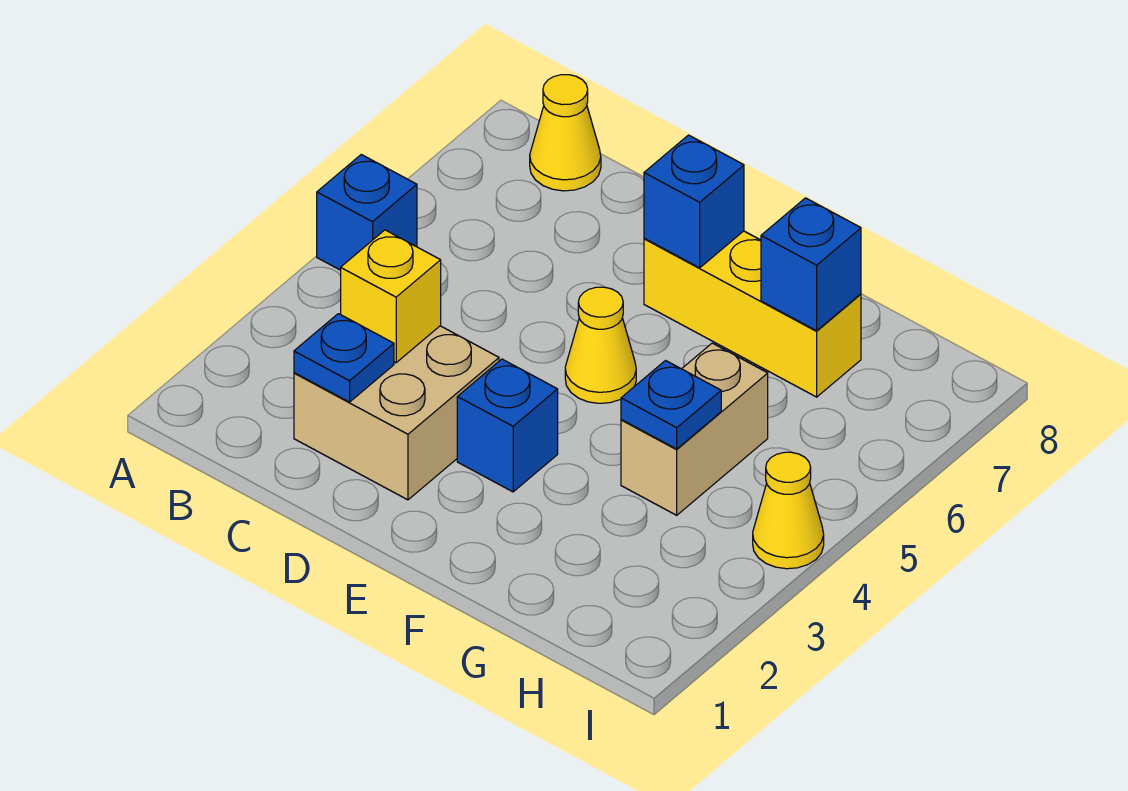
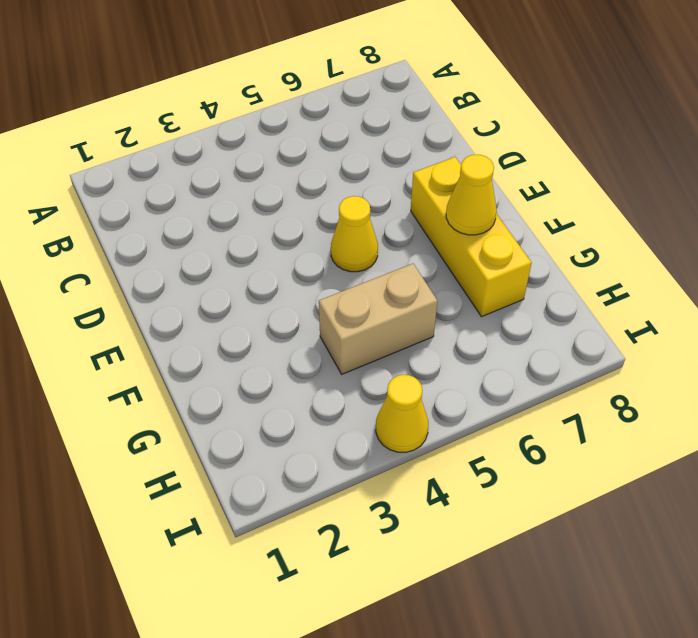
yellow cone F7 level 2 -> yellow cone B8 level 1
none -> blue brick A5 level 1
none -> tan brick C2:D3 level 1
none -> blue brick E3 level 1

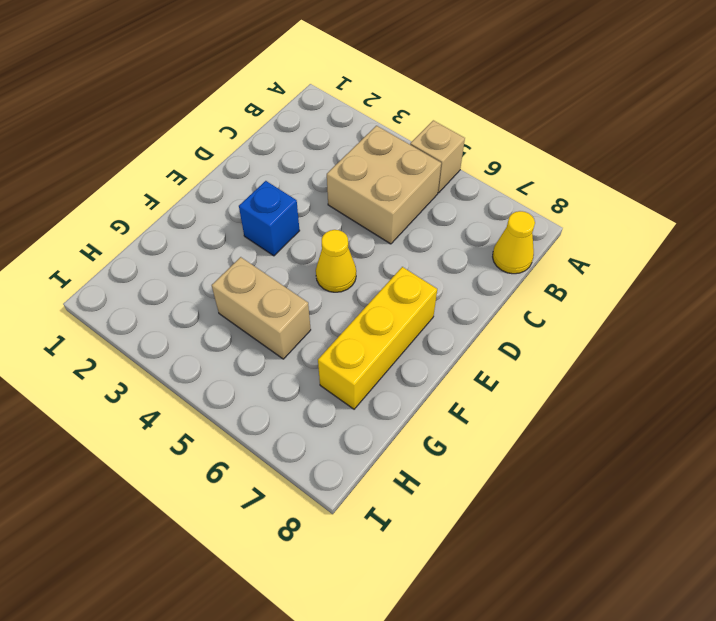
tan brick A5 level 1 -> blue brick A5 level 1
tan brick B4:C5 level 1 -> tan brick C2:D3 level 1
none -> yellow cone I4 level 1
none -> blue plate C2 level 2
none -> yellow brick C3 level 2

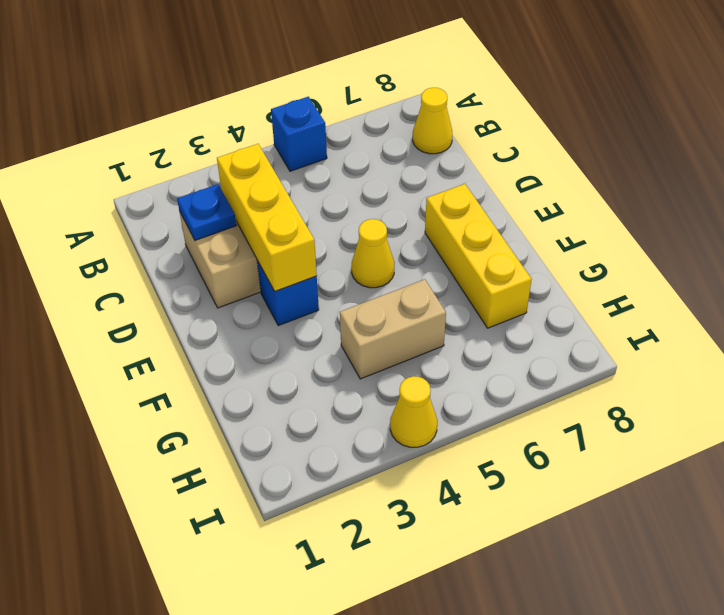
yellow brick C3:E3 level 2 -> yellow brick C3 level 2
none -> blue brick E7 level 2
none -> blue plate G4 level 2
none -> blue brick G7 level 2

